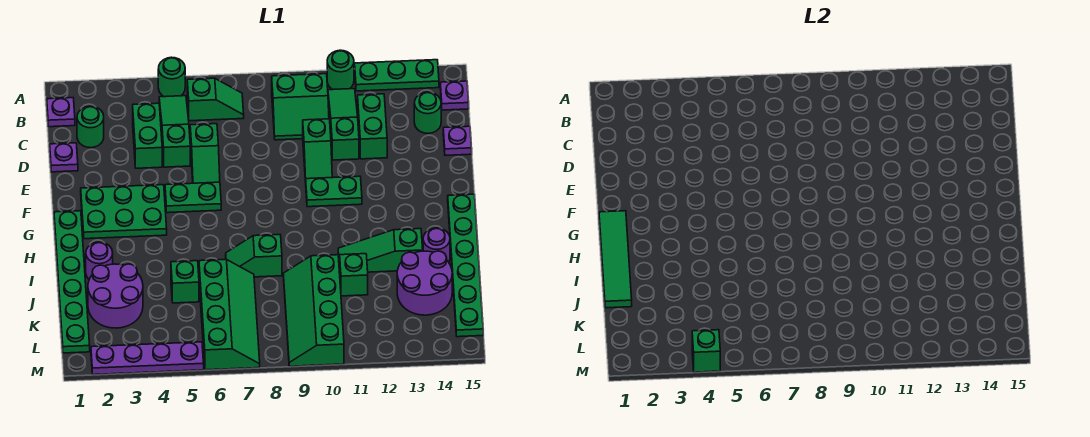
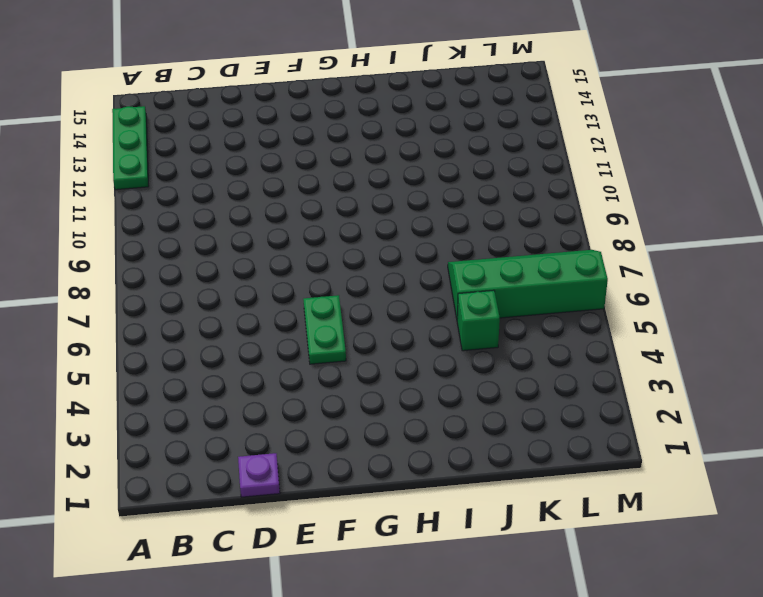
none -> green round brick A5 level 1
none -> green round brick A11 level 1
none -> purple plate B1 level 1
none -> green slope B5:D5 level 1 top D

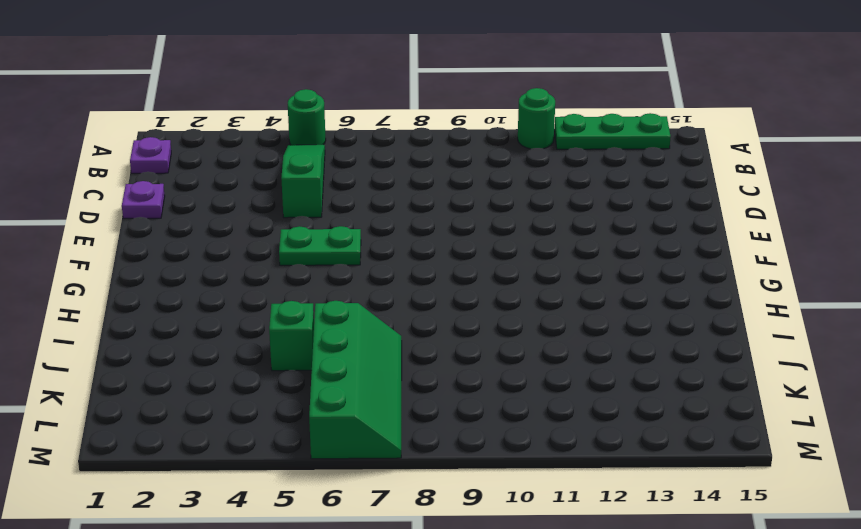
none -> green slope B6:B7 level 1 top 6
none -> green slope B9:C10 level 1 top B
none -> green slope B11:D11 level 1 top D
none -> purple plate B15 level 1

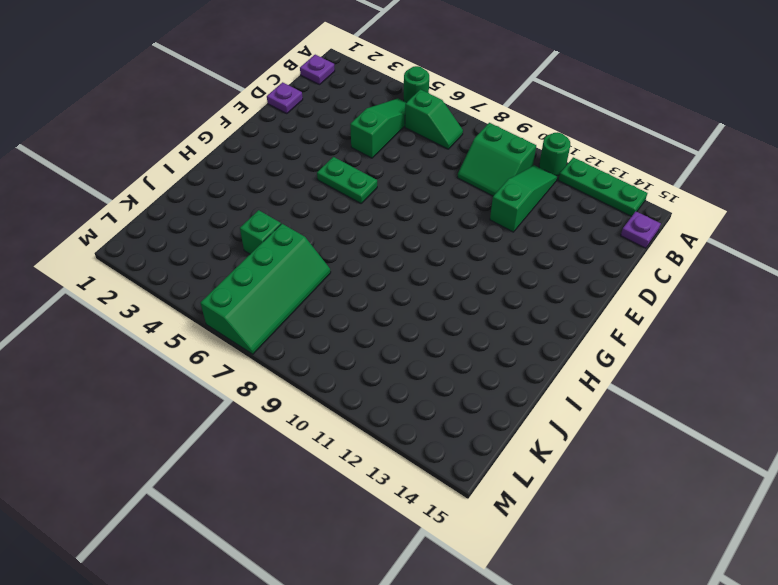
none -> green round brick C2 level 1
none -> green brick C4:D4 level 1
none -> green brick C12:D12 level 1
none -> green round brick C14 level 1

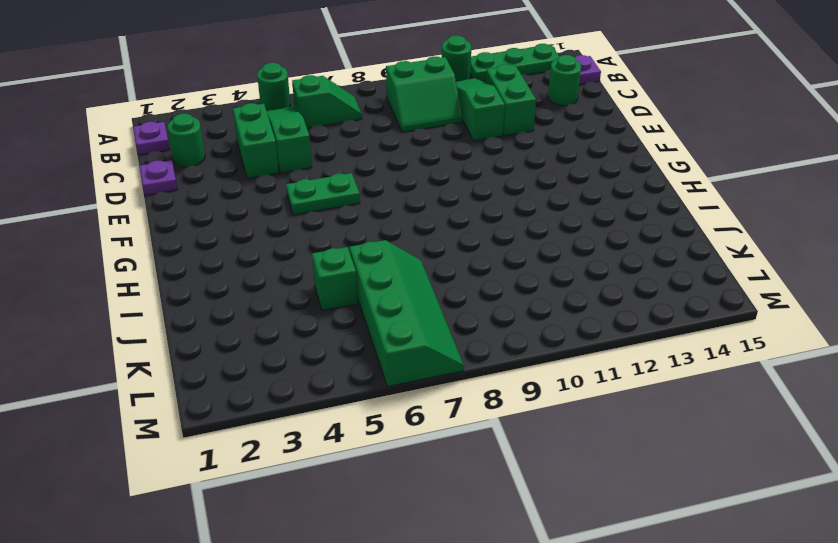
none -> green slope D6:E6 level 1 top D
none -> green slope D10:E10 level 1 top D
none -> purple plate D15 level 1
none -> green plate F2:G4 level 1

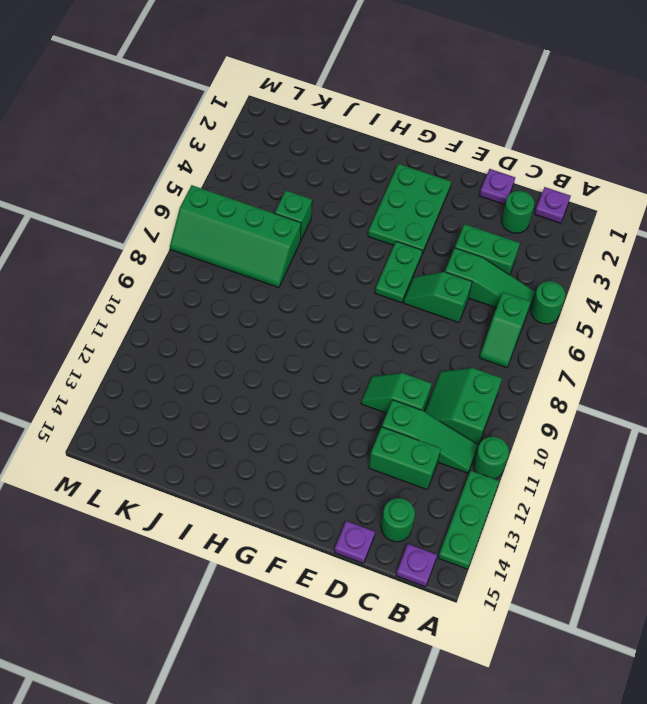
none -> green plate F10:F11 level 1
none -> green plate G1:L1 level 1
none -> green plate G15:L15 level 1
none -> purple round brick I2 level 1

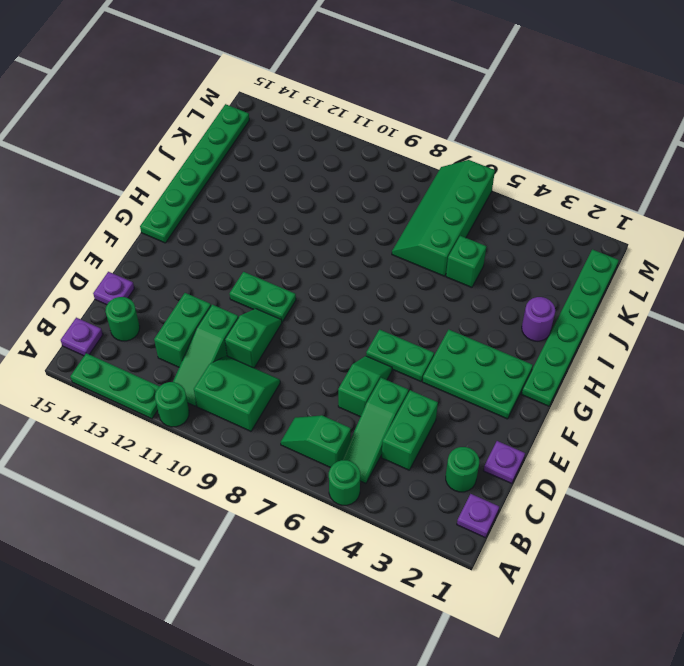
none -> green slope I7:I8 level 1 top 8
none -> green slope I11:I13 level 1 top 13
none -> purple round brick I14 level 1
none -> purple round brick J2:K3 level 1

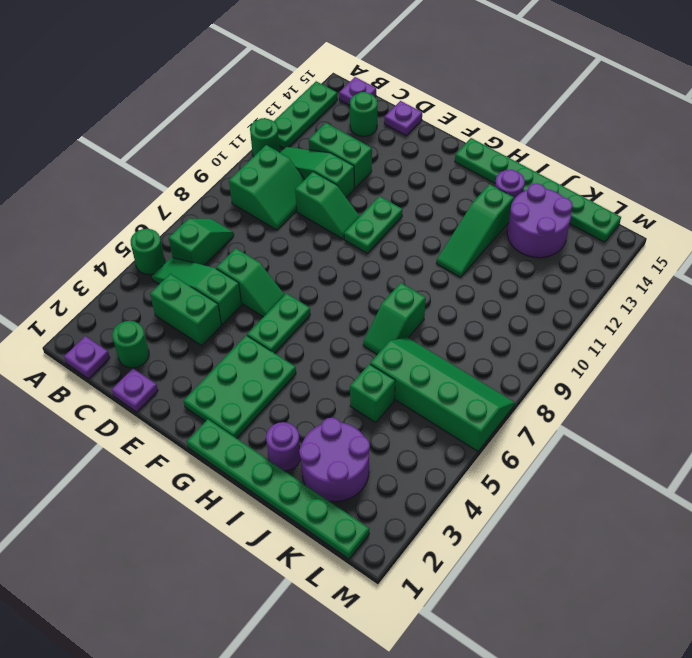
none -> green slope J9:M10 level 1 top 10
none -> green brick J11 level 1
none -> purple plate M2:M5 level 1
none -> green tile G1:J1 level 2

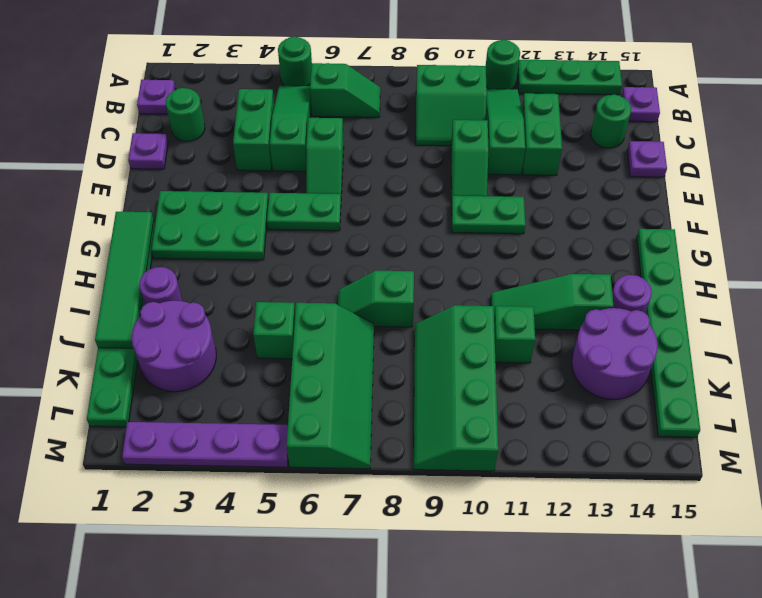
none -> green brick M4 level 2

